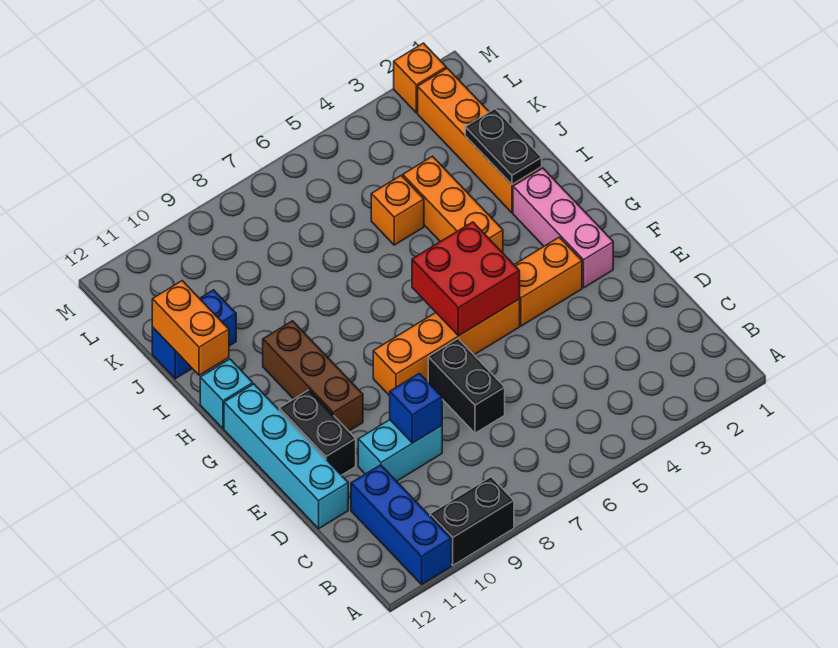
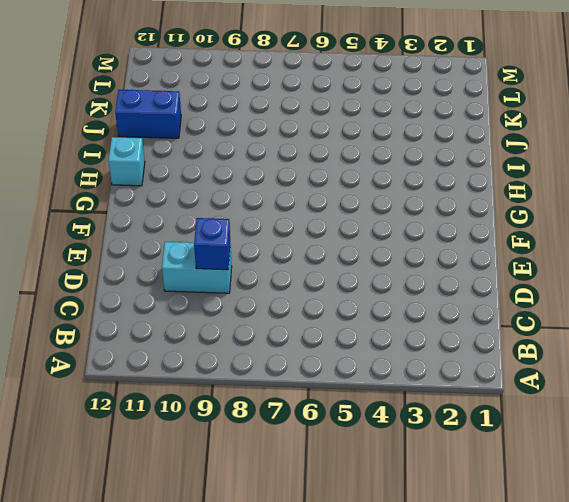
none -> black brick A9:A10 level 1
none -> blue brick A11:C11 level 1
none -> black brick D7:E7 level 1

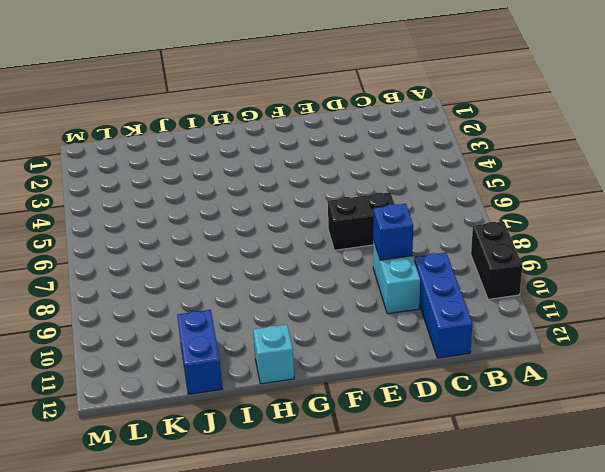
blue brick C10:C12 level 1 -> blue brick A11:C11 level 1
none -> cyan brick D12:G12 level 1
none -> black brick E11:F11 level 1
none -> pink brick F2:H2 level 1

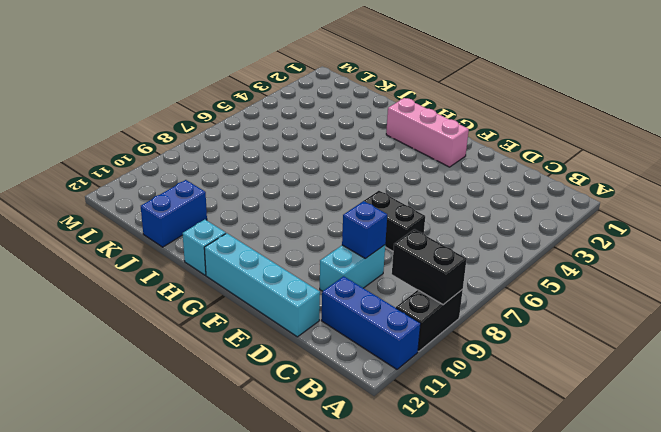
black brick A9:B9 level 2 -> black brick E11:F11 level 1
none -> orange brick F3:F4 level 1
none -> orange brick F5:F8 level 1
none -> brown brick F10:H10 level 1

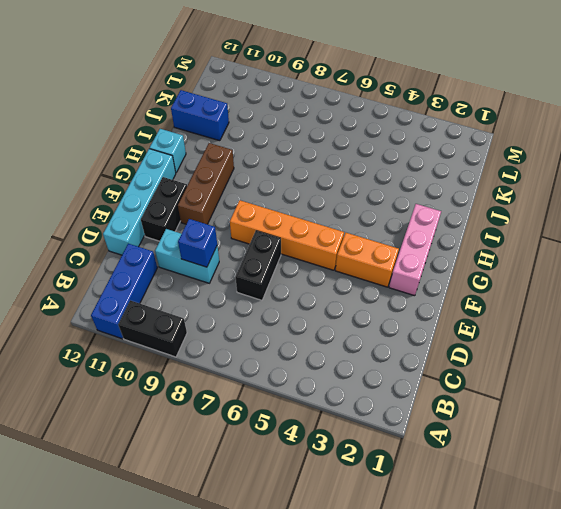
none -> orange brick H4:J4 level 1
none -> orange brick I2:L2 level 1
none -> orange brick J5 level 1

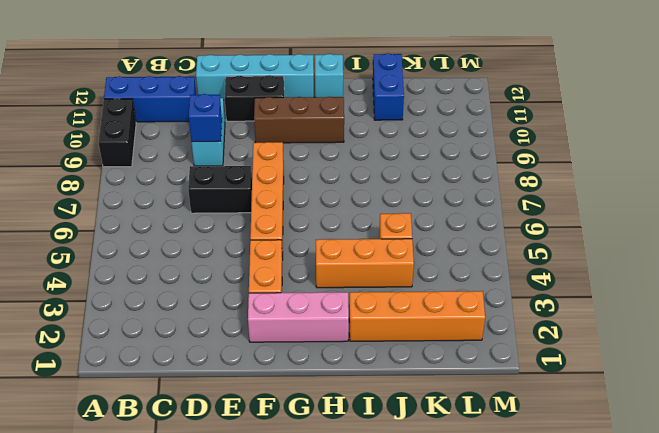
none -> orange brick M2 level 1
none -> red brick F5:G6 level 2
none -> black plate I2:J2 level 2

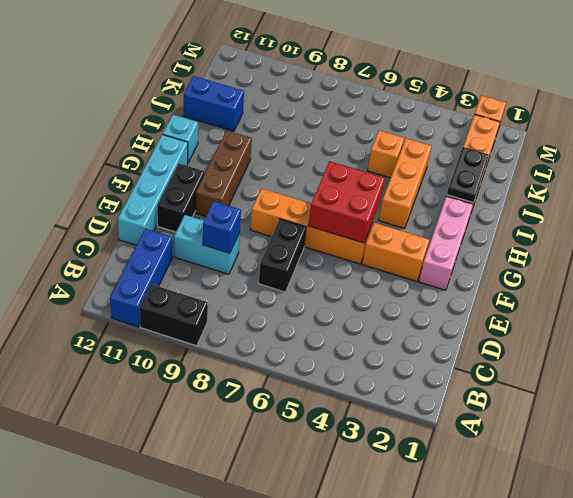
none -> orange brick I12:J12 level 2

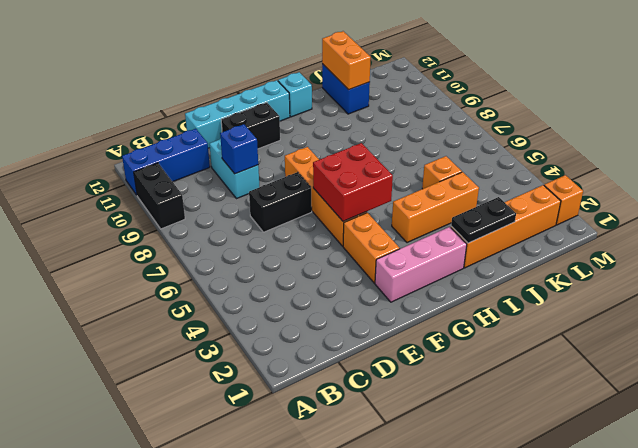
orange brick J11:J12 level 2 -> orange brick I12:J12 level 2
none -> brown brick F10:H10 level 1

